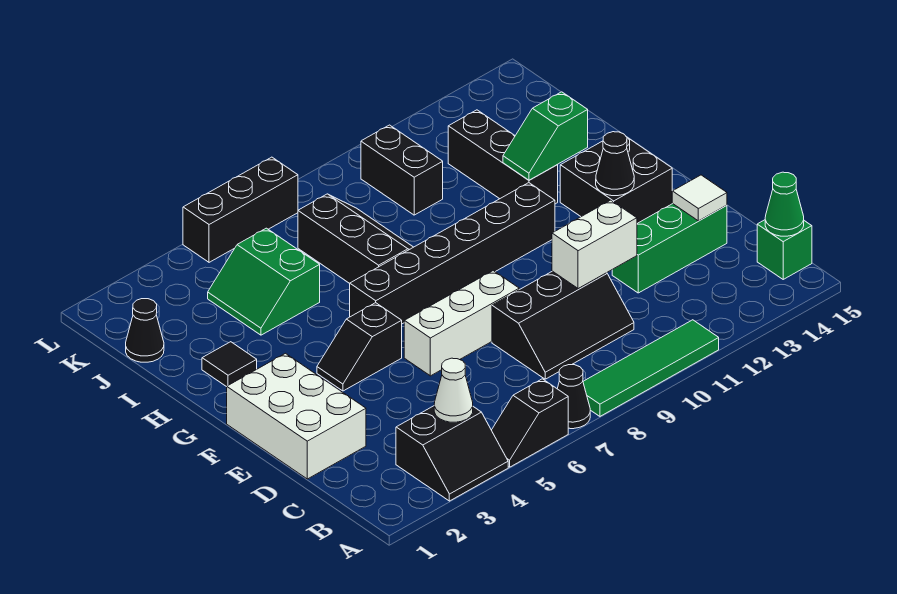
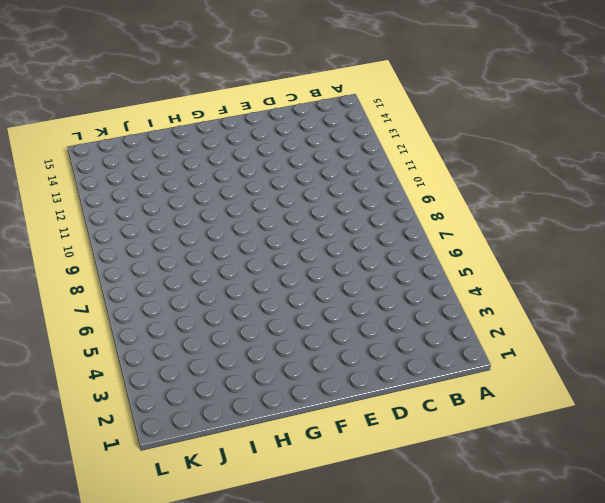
none -> black slope A3:B4 level 1 top B
none -> black slope A5:A6 level 1 top 6
none -> black cone A7 level 1

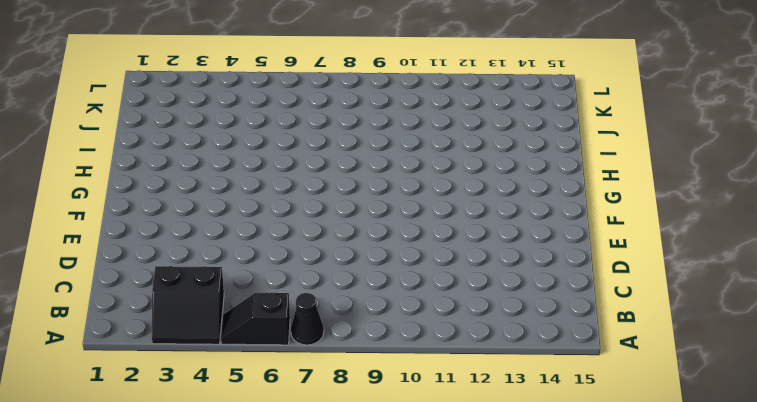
none -> green tile A8:A11 level 1
none -> green brick B15 level 1
none -> black slope C8:D10 level 1 top D

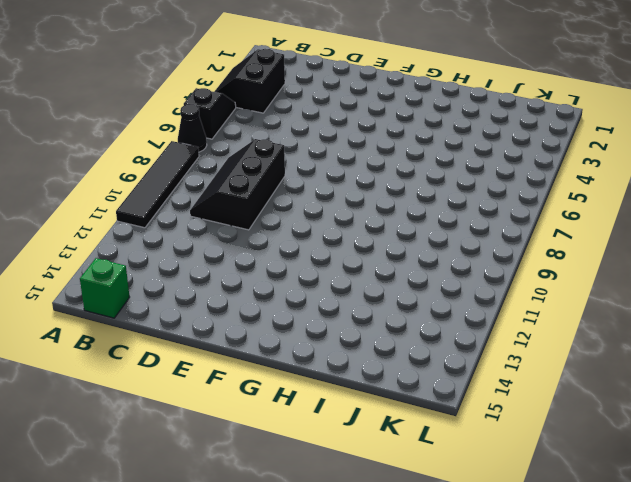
black tile A8:A11 level 1 -> green tile A8:A11 level 1
none -> white brick D1:F2 level 1
none -> green brick D12:D14 level 1
none -> white brick E6:E8 level 1

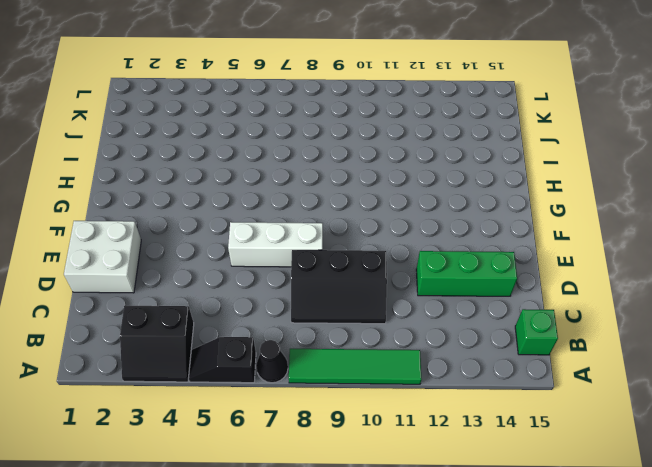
white brick D1:E2 level 1 -> white brick D1:F2 level 1
none -> black slope F4:F5 level 1 top 5
none -> black brick F13:G14 level 1
none -> black brick G6:G11 level 1

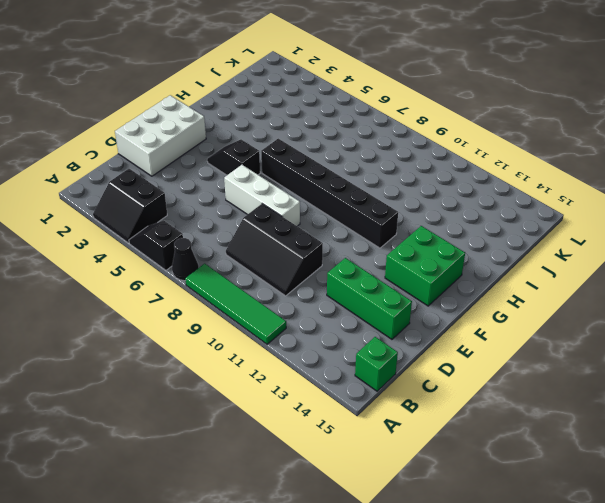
green brick F13:G14 level 1 -> black brick F13:G14 level 1
none -> black tile H2 level 1
none -> black slope H7:J8 level 1 top 7
none -> black brick H12:J12 level 1

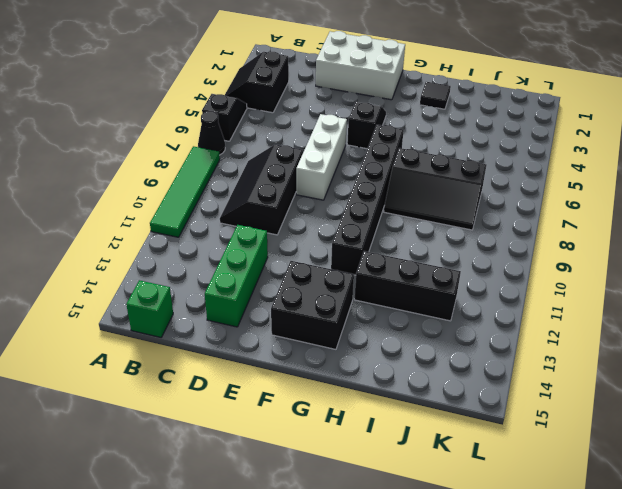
none -> green slope I4:J5 level 1 top 5
none -> black cone J1 level 1
none -> black brick J10:K10 level 1

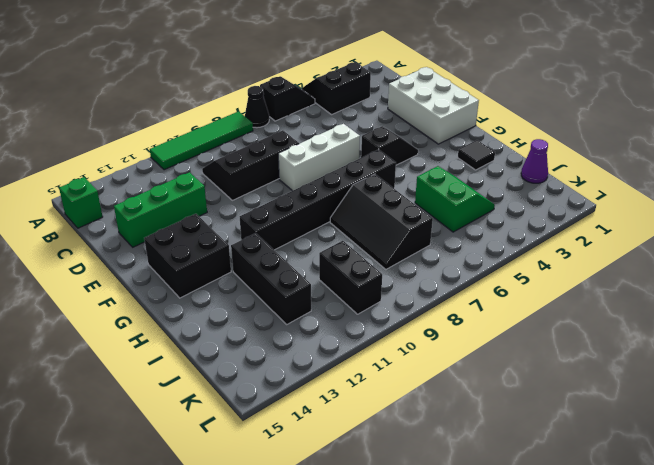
purple cone J1 level 1 -> black cone J1 level 1
none -> black brick L5:L7 level 1
none -> white cone B4 level 2
none -> green cone B15 level 2

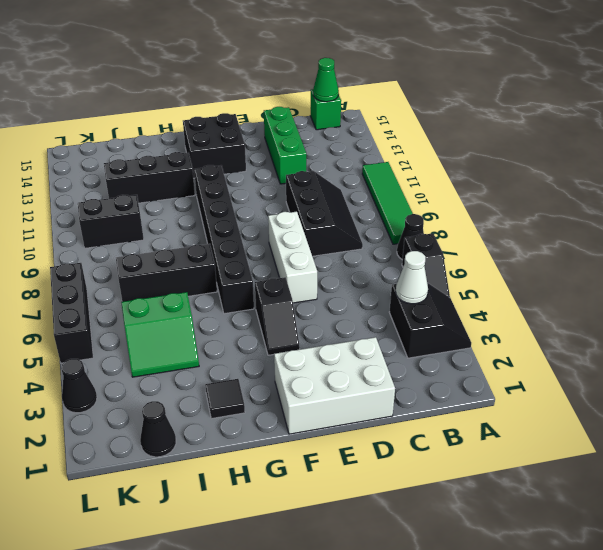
black cone L3 level 1 -> black cone F13 level 2
none -> white brick D10:D11 level 2
none -> white tile D14 level 2
none -> green slope H12:H13 level 2 top 13

